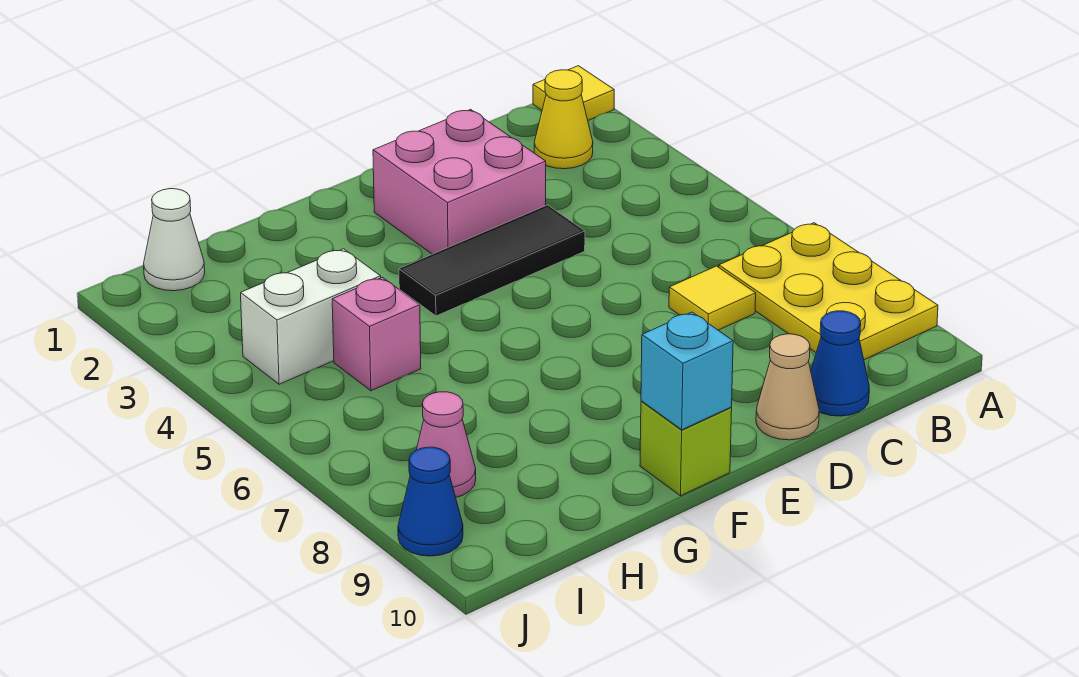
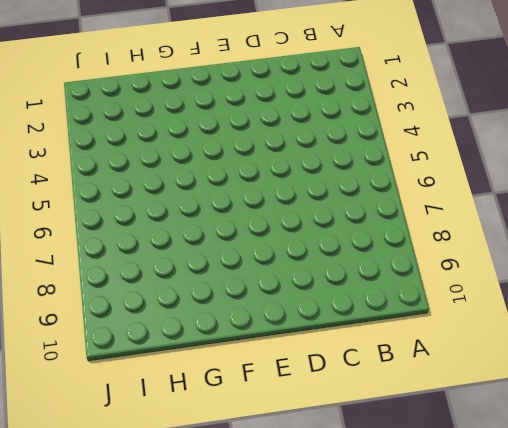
none -> yellow tile A1 level 1
none -> yellow plate A7:B9 level 1
none -> yellow cone B2 level 1

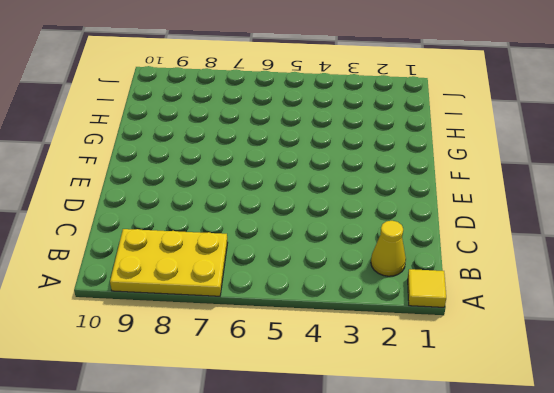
none -> yellow tile C7 level 1
none -> blue cone C10 level 1
none -> pink brick D2:E3 level 1

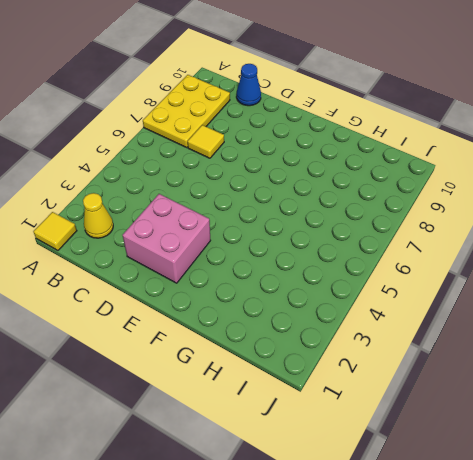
none -> black tile D4:F4 level 1
none -> tan cone D10 level 1
none -> lime brick F10 level 1

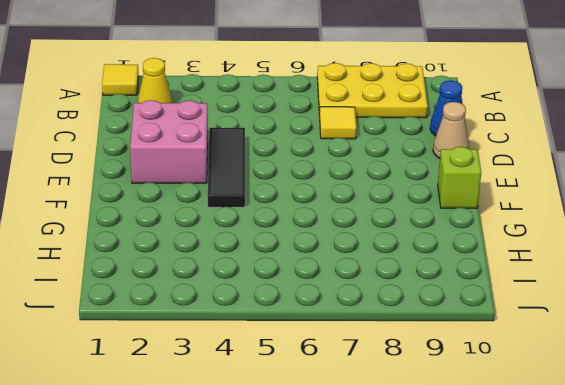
none -> white brick H4:I4 level 1
none -> pink brick H5 level 1
none -> white cone I1 level 1

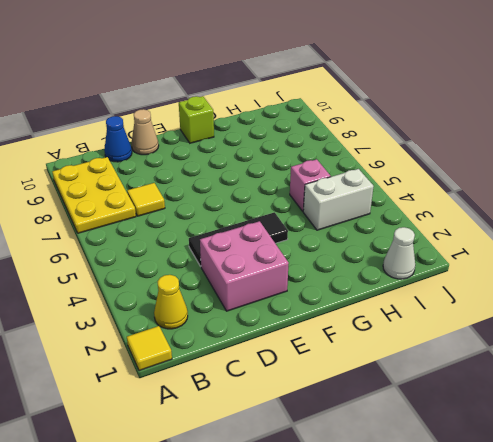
none -> pink cone I8 level 1
none -> blue cone J9 level 1
none -> cyan brick F10 level 2

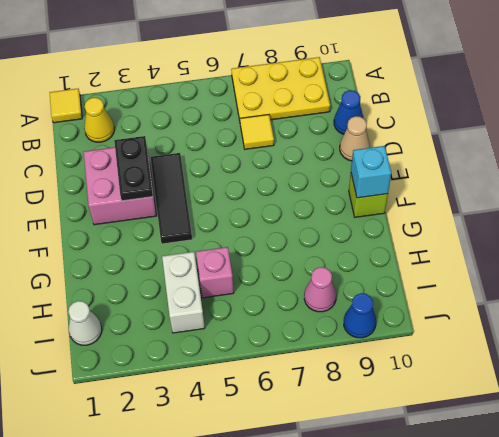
black plate D3:E3 level 2 -> none

